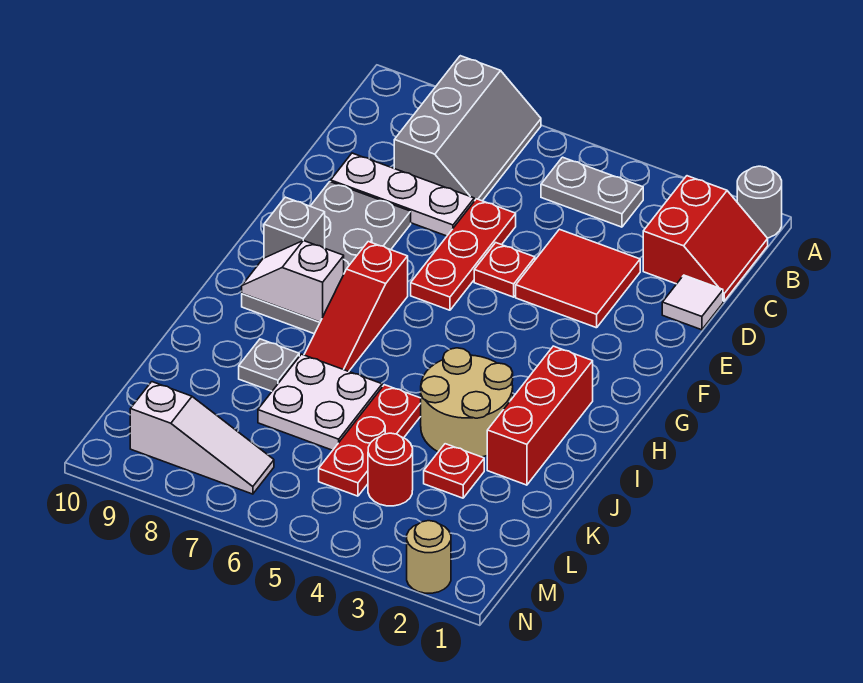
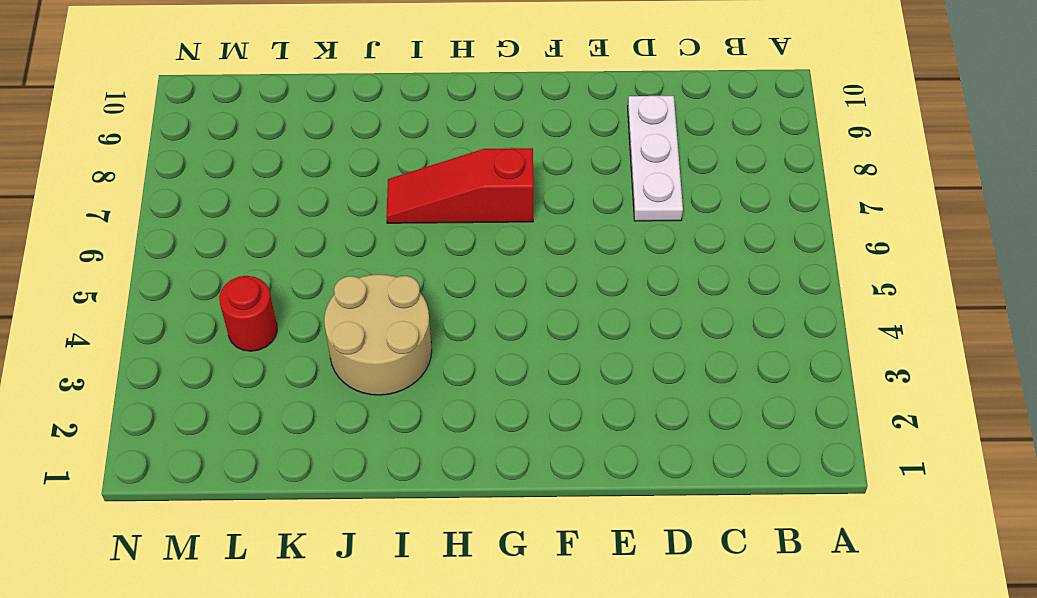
none -> grey round brick A1 level 1
none -> grey slope A7:C8 level 1 top 8
none -> red slope B1:C2 level 1 top 2

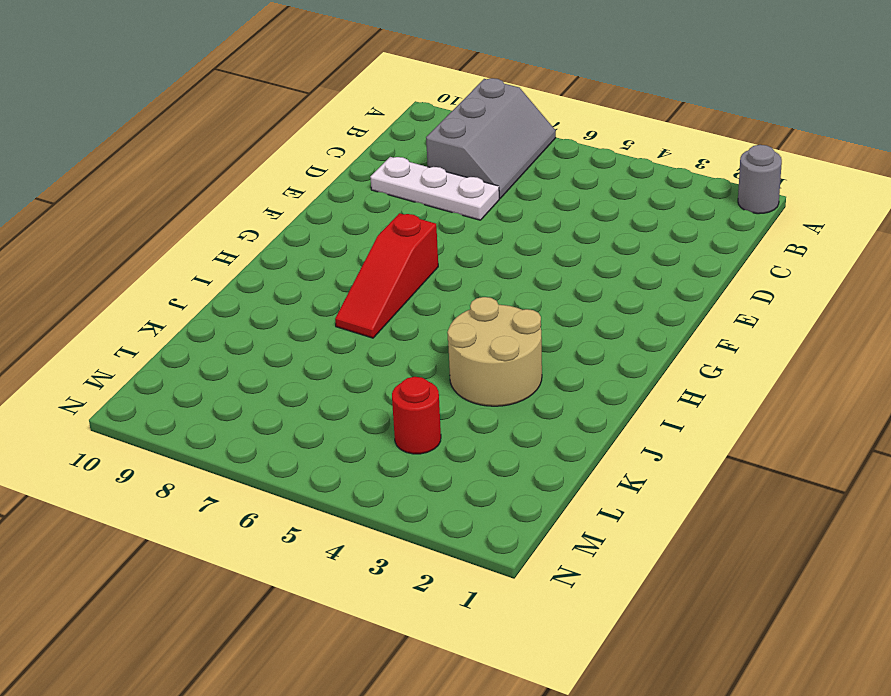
none -> red slope B1:C2 level 1 top 2
none -> grey plate B4:B5 level 1
none -> white tile D1 level 1

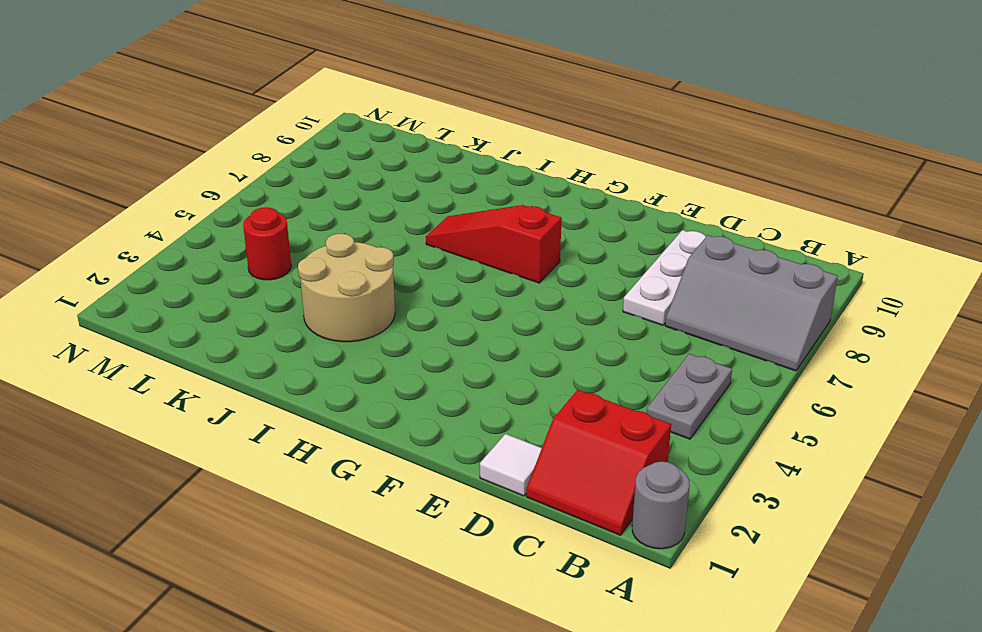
none -> red tile D3:E4 level 1
none -> red plate D6:F6 level 1
none -> red plate E5 level 1

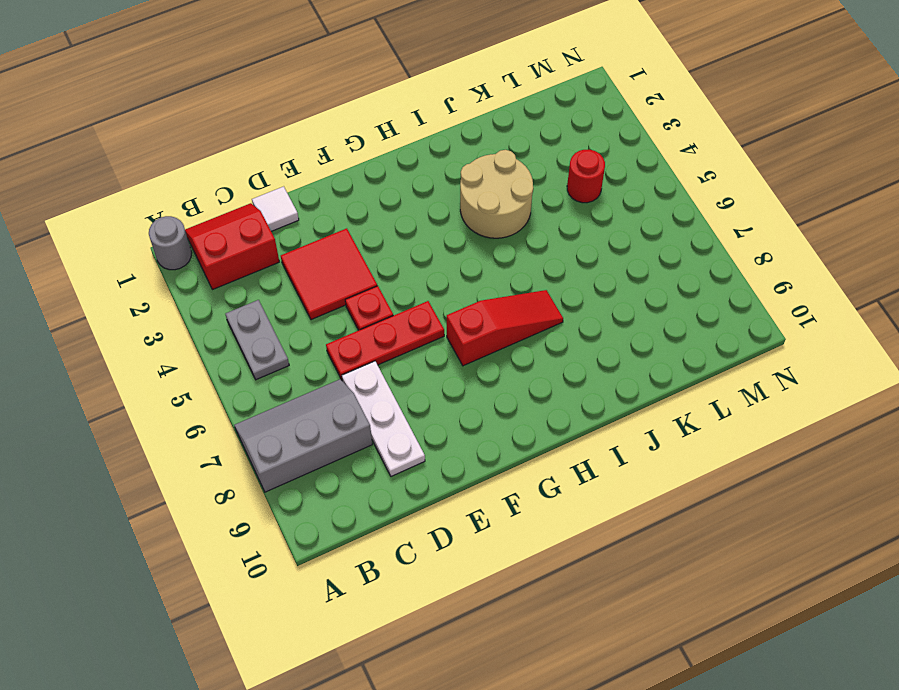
none -> grey plate E8:H9 level 1
none -> red brick H2:J2 level 1
none -> red plate J5:L5 level 1

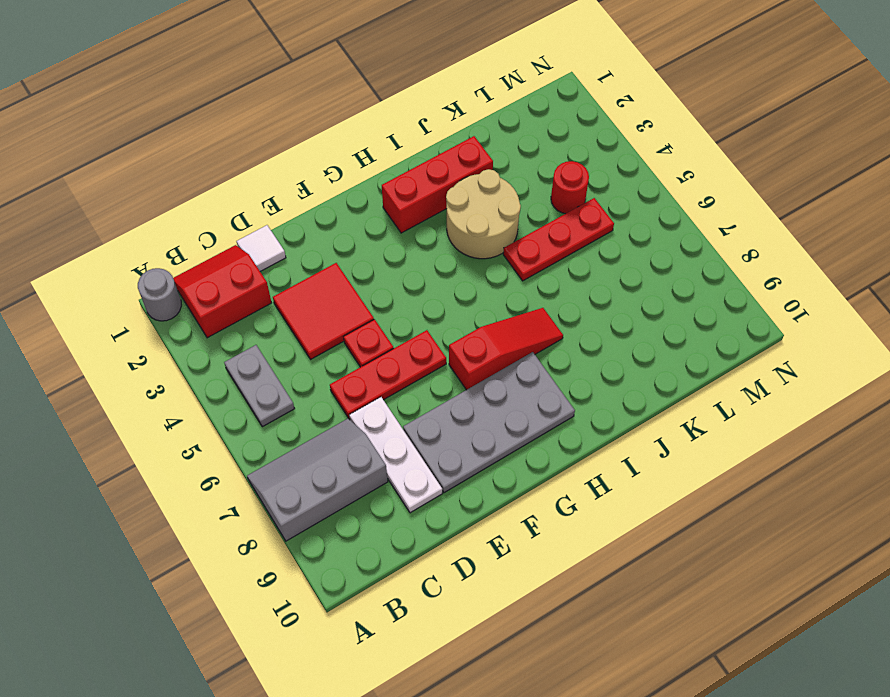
none -> white plate J6:K7 level 1
none -> grey plate J8 level 1
none -> red plate K3 level 1

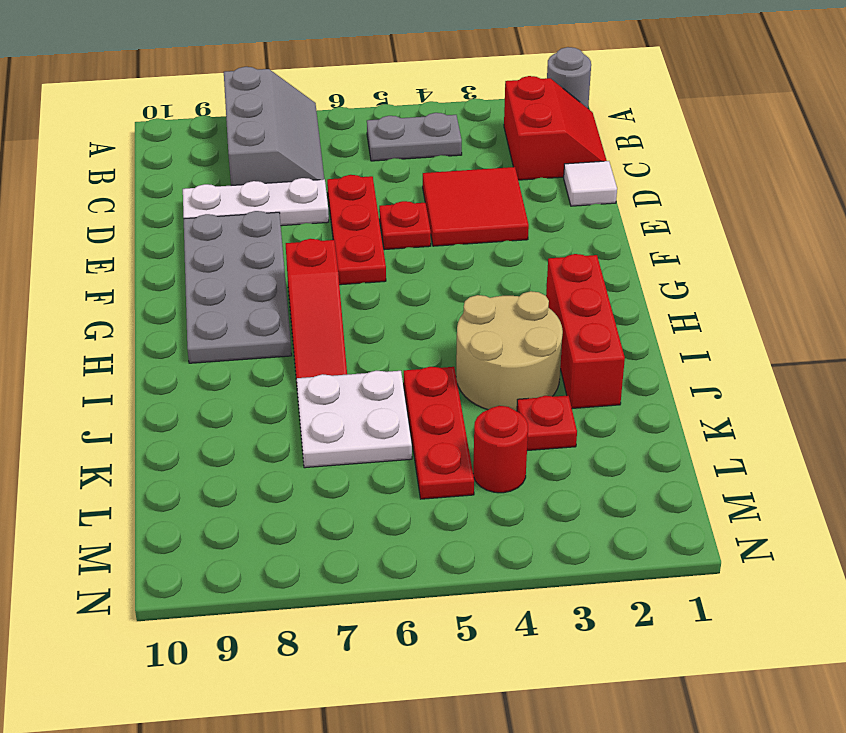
none -> grey plate J8 level 1
none -> white slope M7:M9 level 1 top 9
none -> tan round brick N2 level 1

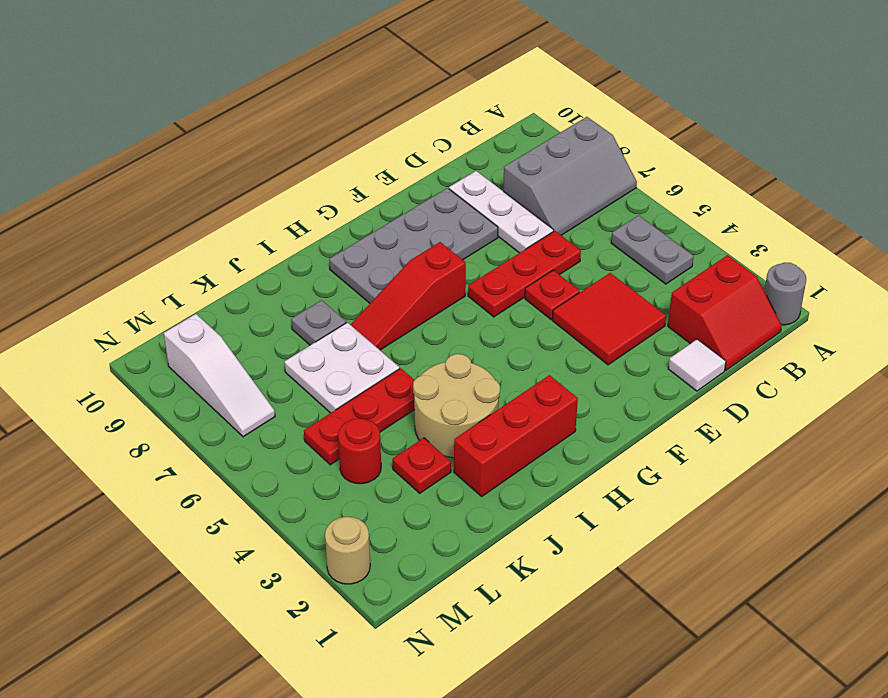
none -> grey brick G9 level 2
none -> white slope H8:H9 level 2 top 8

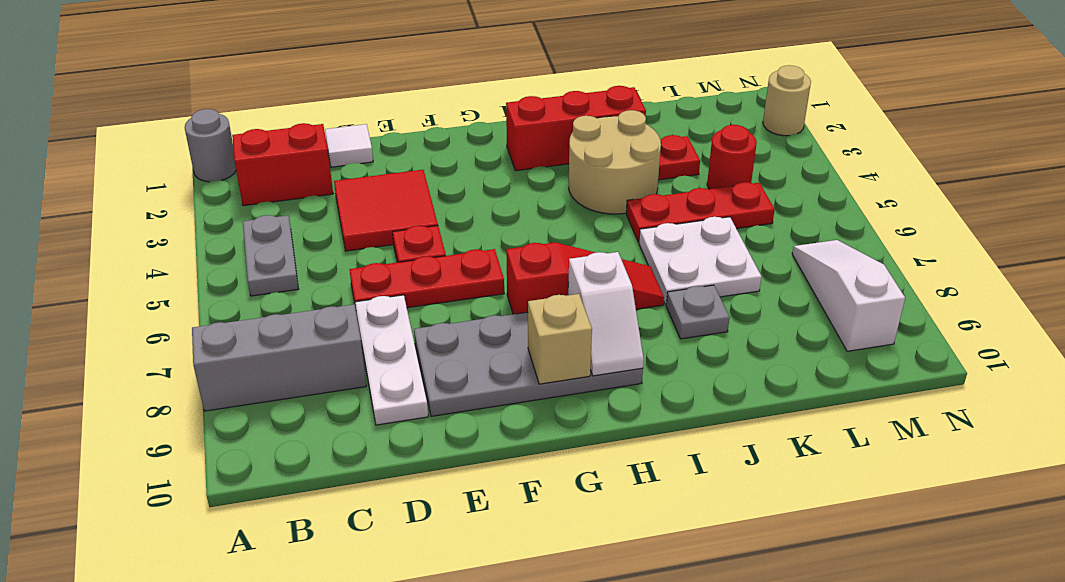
tan brick G9 level 2 -> grey brick G9 level 2

